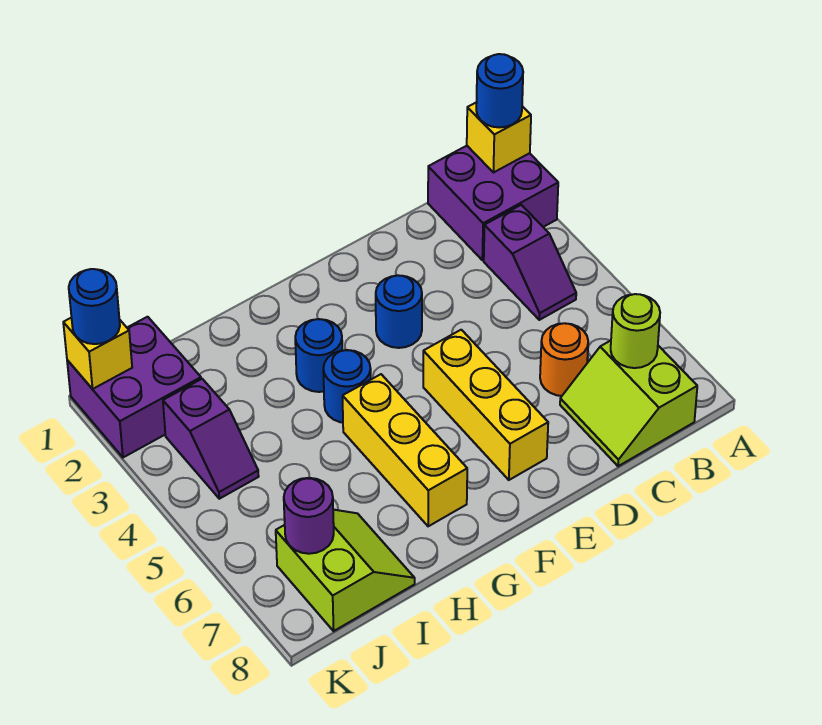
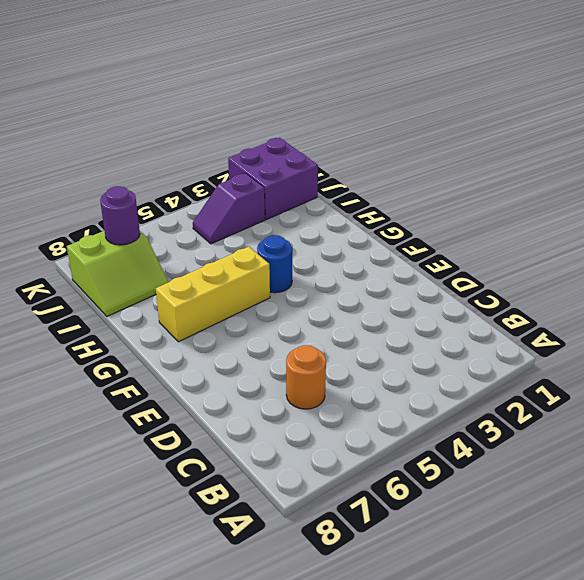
none -> purple brick A1:B2 level 1
none -> purple slope B3:B4 level 1 top 3
none -> lime slope B7:C8 level 1 top B

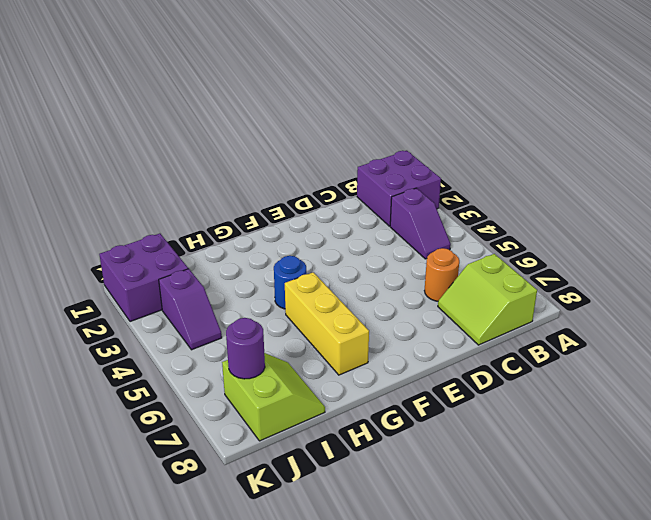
none -> blue round brick E3 level 1
none -> yellow brick E5:E7 level 1
none -> blue round brick G3 level 1

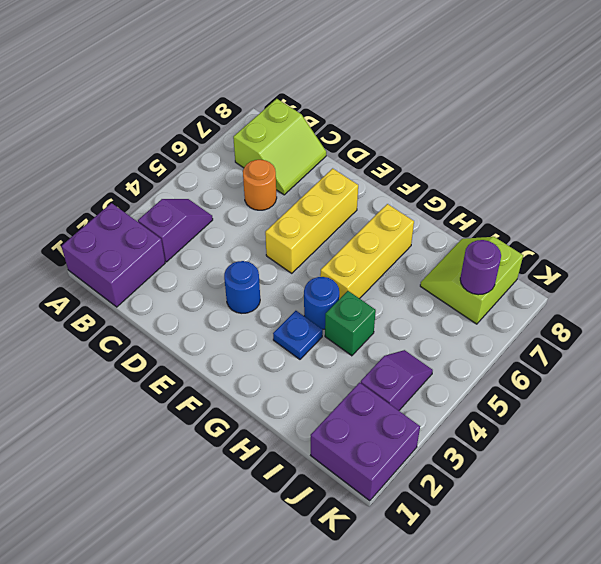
blue plate G3 level 1 -> blue round brick G3 level 1
green brick H4 level 1 -> none
none -> yellow brick A1 level 2
none -> lime round brick B7 level 2
none -> yellow brick K1 level 2

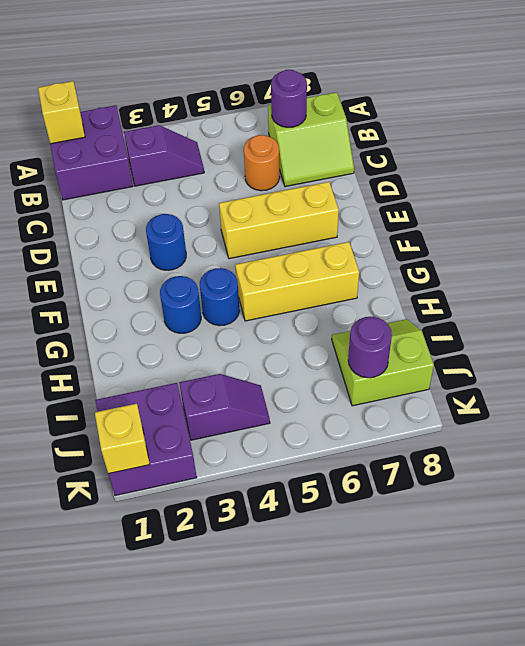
purple round brick B7 level 2 -> lime round brick B7 level 2
none -> blue round brick A1 level 3
none -> blue round brick K1 level 3

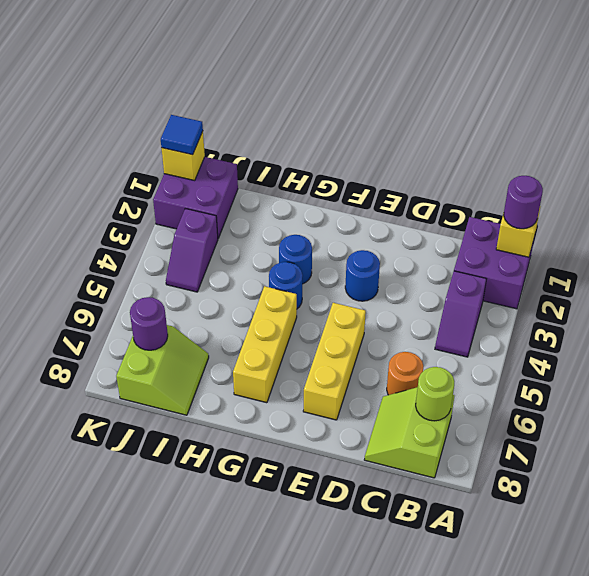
purple round brick A1 level 3 -> blue round brick A1 level 3
blue tile K1 level 3 -> blue round brick K1 level 3

